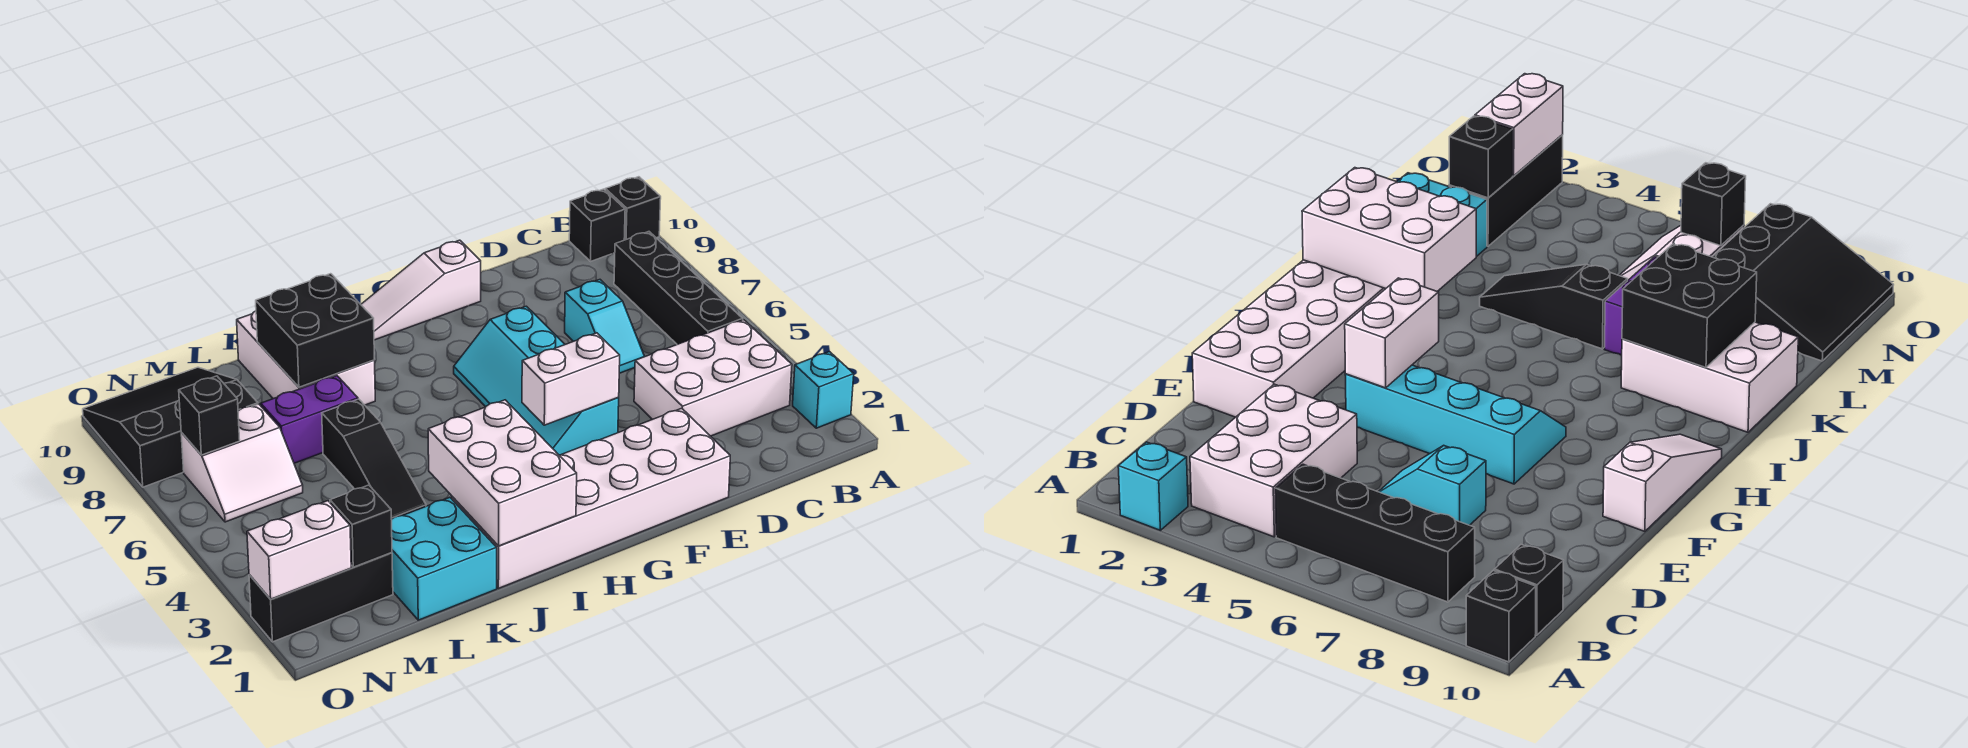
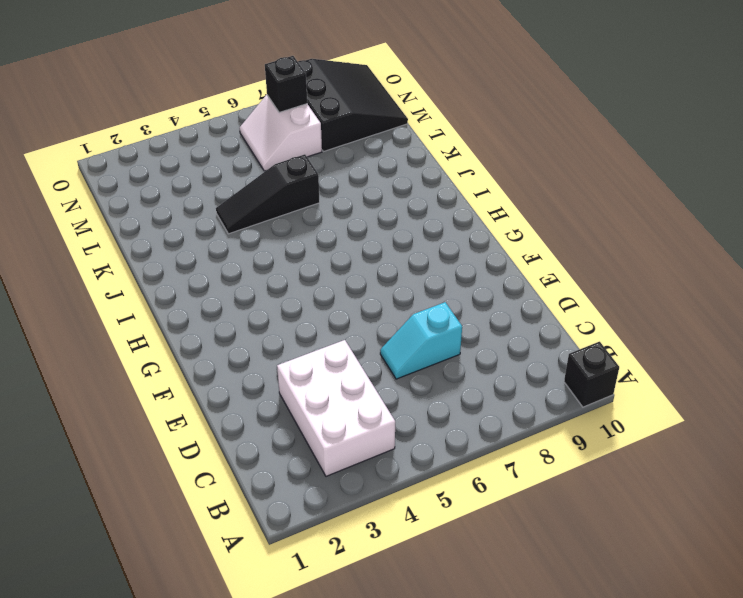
none -> cyan brick A2 level 1
none -> black brick B5:B8 level 1
none -> black brick B10 level 1

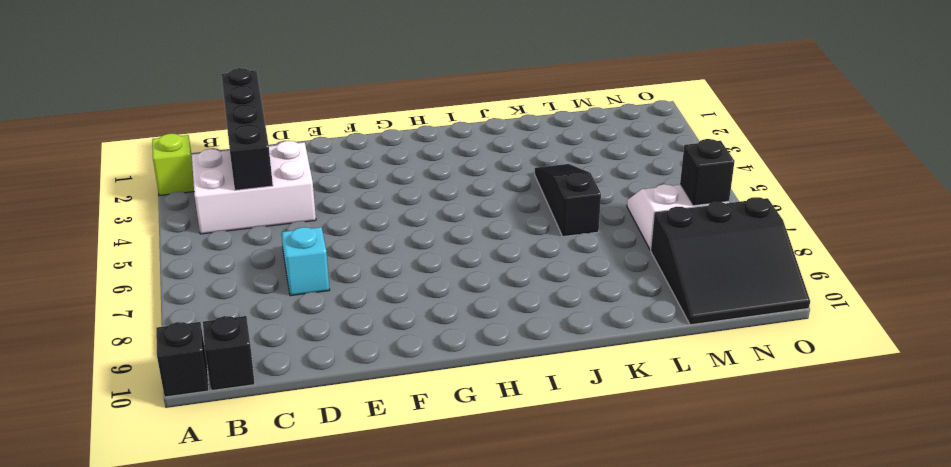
lime brick A2 level 1 -> cyan brick A2 level 1
black brick C1:C4 level 2 -> black brick B5:B8 level 1
none -> white brick E1:J2 level 1
none -> cyan slope F4:G7 level 1 top F
none -> white slope F10:H10 level 1 top F

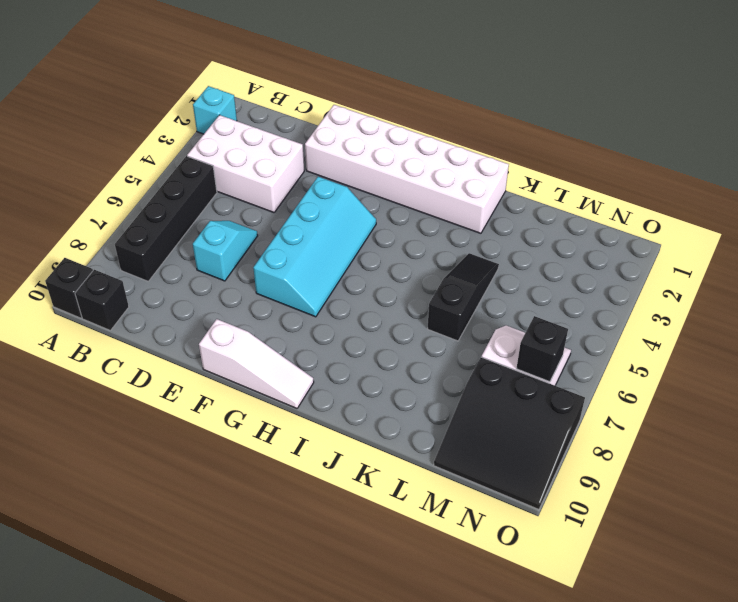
none -> white brick J8:K10 level 1
none -> cyan brick K1:L2 level 1
none -> purple brick K7:L7 level 1

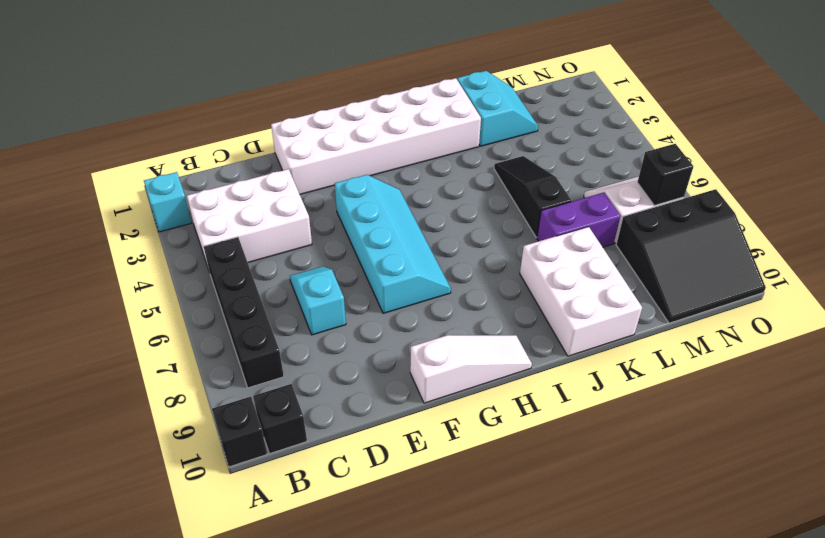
cyan slope K1:L2 level 1 top K -> cyan brick K1:L2 level 1
none -> black brick M2:O2 level 1
none -> white brick F4:G4 level 2
none -> white brick I1:J3 level 2

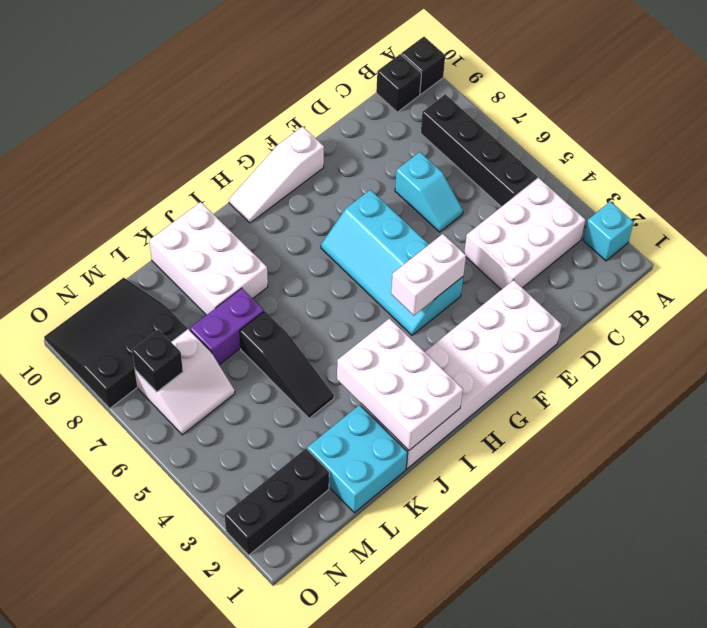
none -> black brick J8:K9 level 2
none -> black brick M2 level 2
none -> white brick N2:O2 level 2

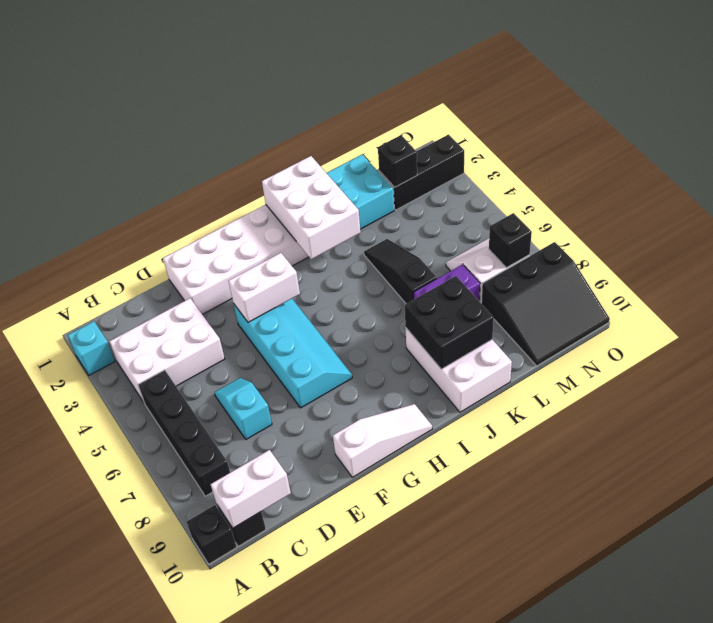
white brick B10:C10 level 2 -> white brick N2:O2 level 2

